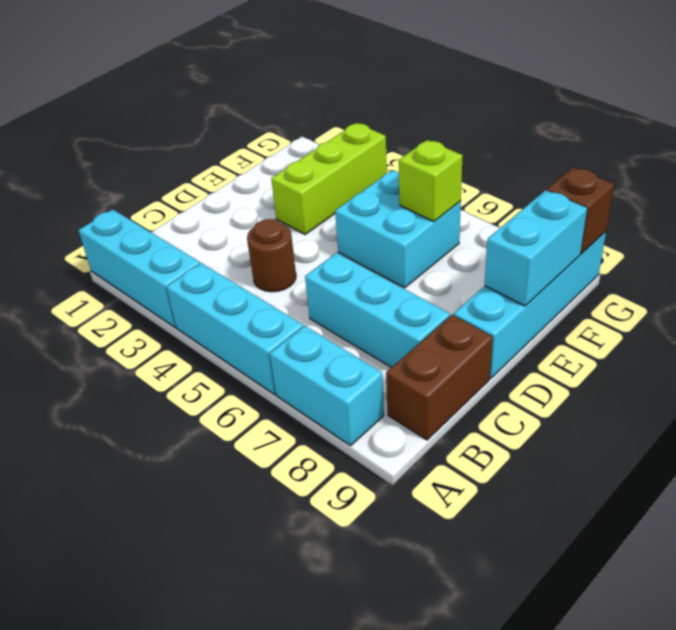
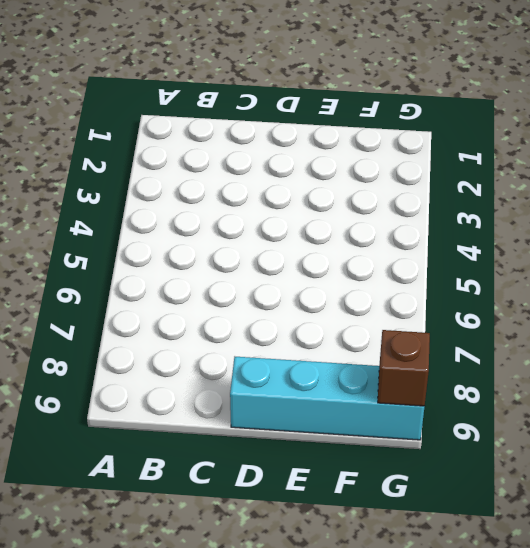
none -> cyan brick A1:A3 level 1
none -> cyan brick A4:A6 level 1
none -> cyan brick A7:A8 level 1

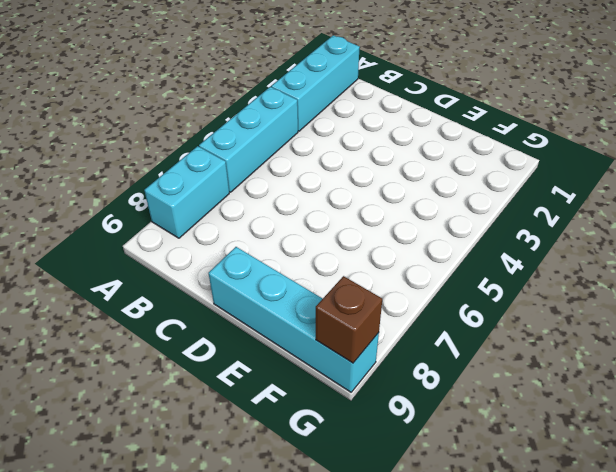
none -> brown brick B9:C9 level 1
none -> brown round brick C4 level 1
none -> cyan brick C6:C8 level 1

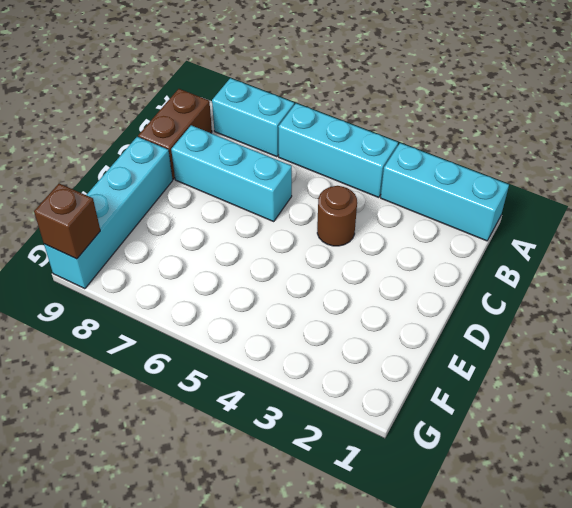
none -> lime brick E3:G3 level 1
none -> cyan brick E5:F6 level 1
none -> cyan brick E9:F9 level 2

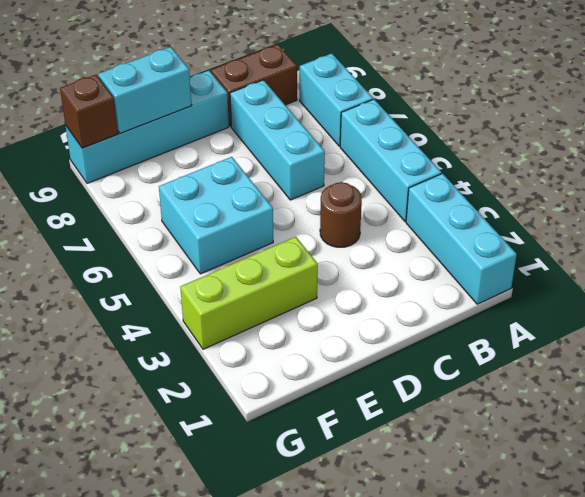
none -> lime brick F6 level 2

